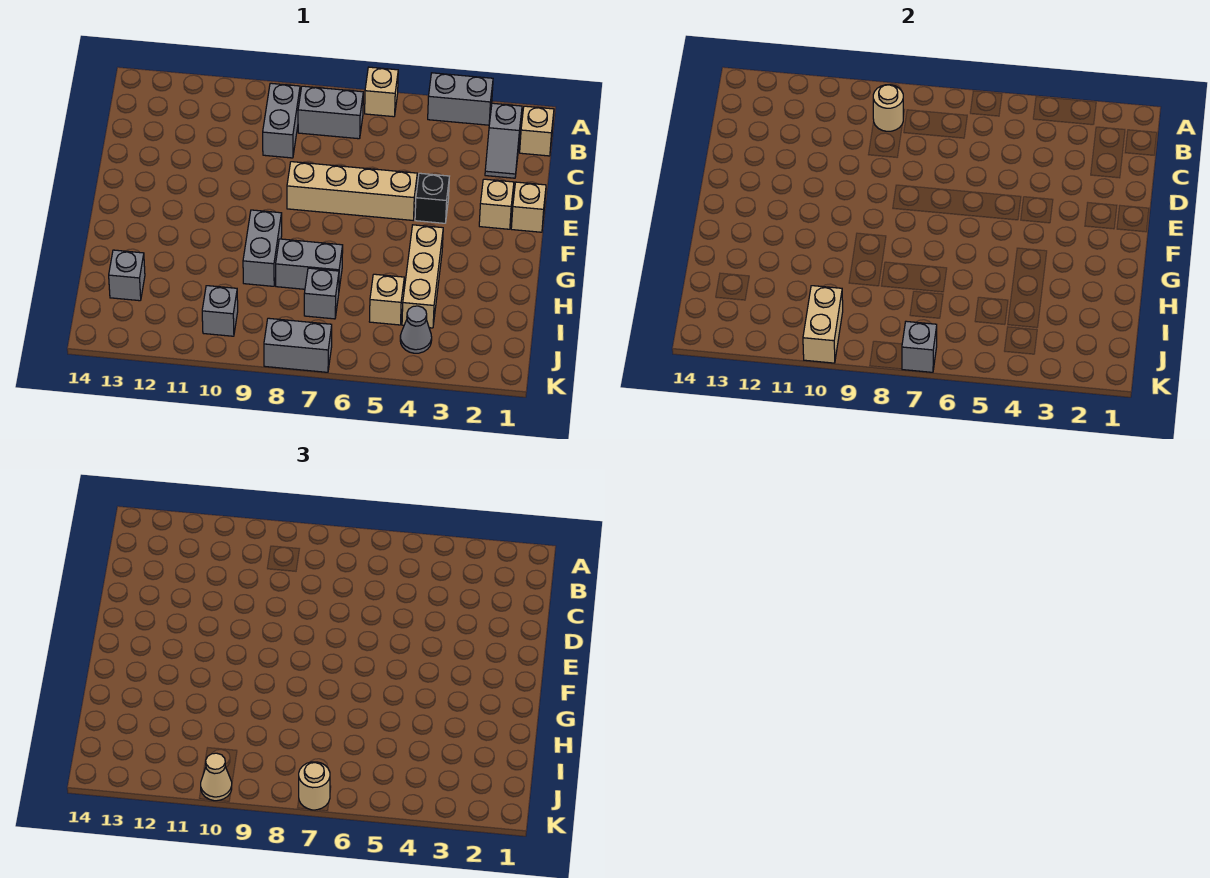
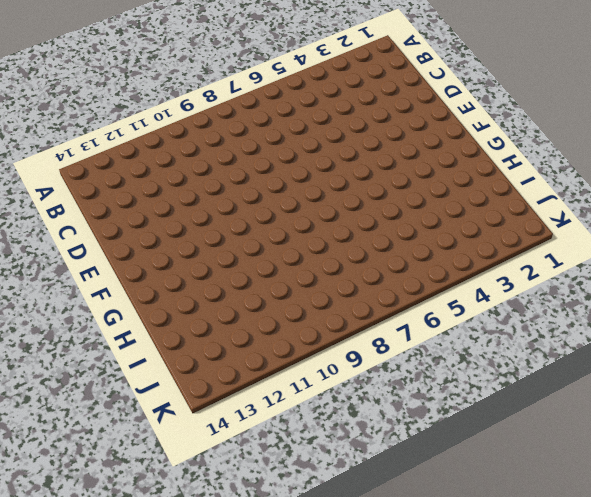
none -> grey brick A3:A4 level 1
none -> tan brick A6 level 1
none -> tan brick B1 level 1

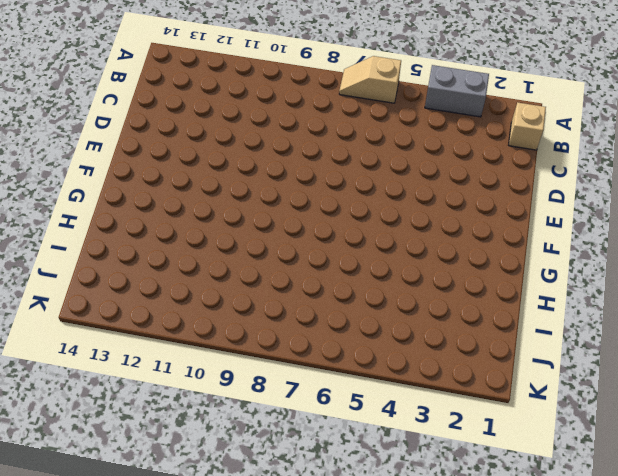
tan slope A6:A7 level 1 top 6 -> tan brick A6 level 1
none -> grey slope B2:C2 level 1 top B
none -> grey brick B7:B8 level 1
none -> grey brick B9:C9 level 1

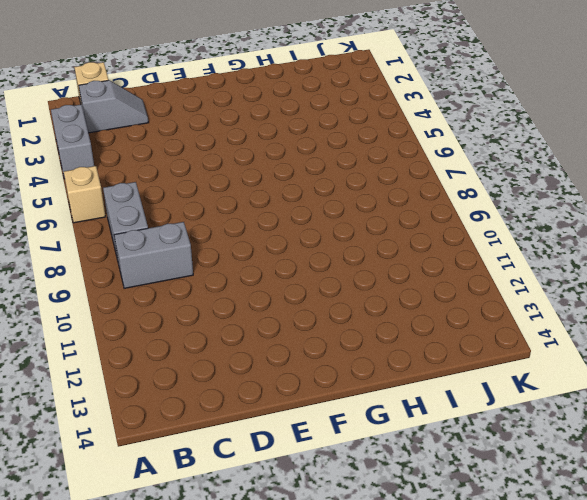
none -> tan brick E1 level 1
none -> tan brick E2 level 1
none -> black brick E4 level 1

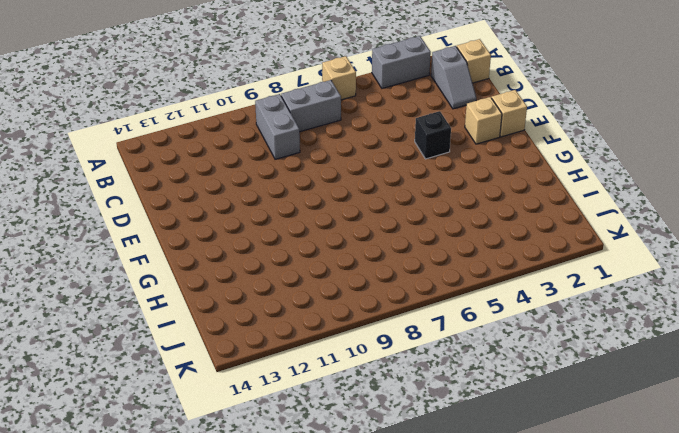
none -> tan brick E5:E8 level 1
none -> tan brick G4:I4 level 1
none -> grey brick G9:H9 level 1

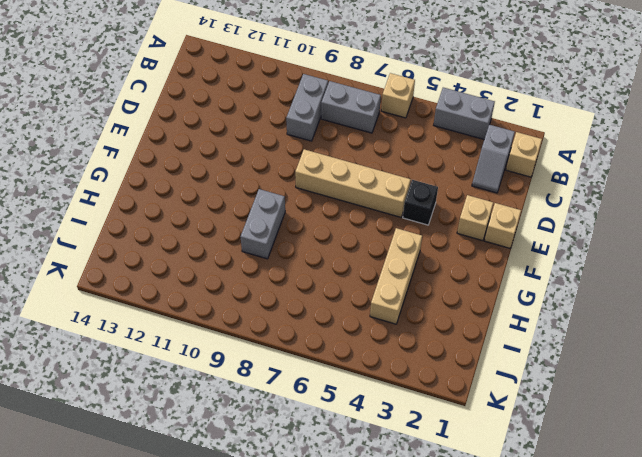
none -> grey brick H7:H8 level 1
none -> tan brick I5 level 1
none -> grey brick I7 level 1

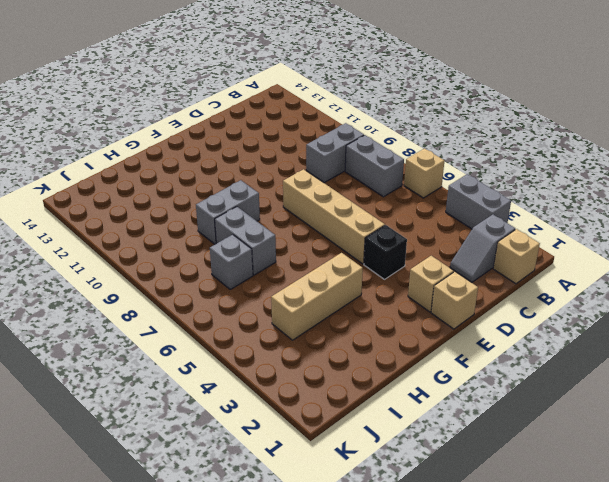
none -> tan brick I5 level 1
none -> grey brick I13 level 1
none -> grey cone J4 level 1

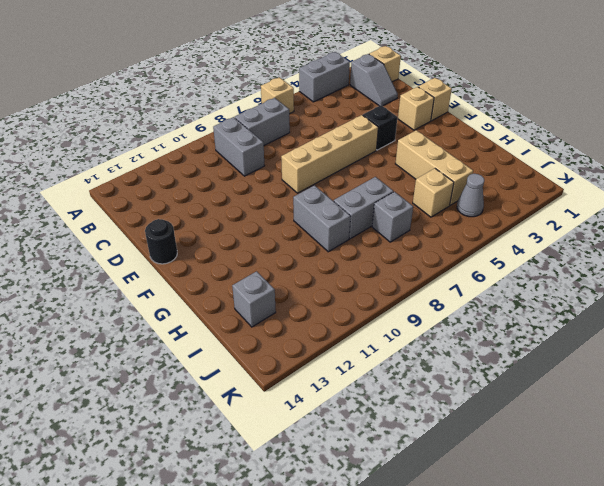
black round brick E14 level 1 -> none
none -> grey brick J10 level 1
none -> grey brick K7:K8 level 1
none -> tan round brick B9 level 2

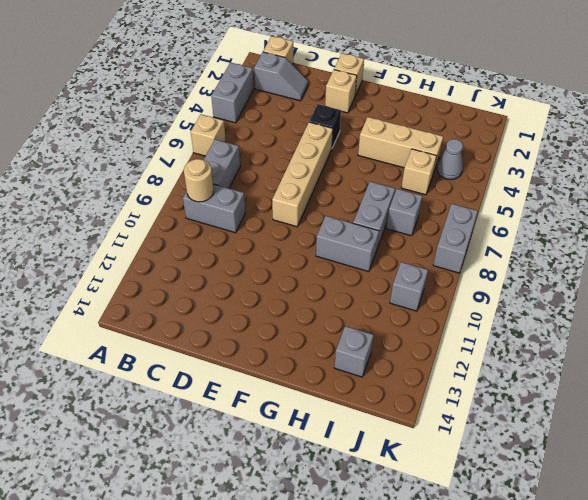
none -> tan brick J10:K10 level 2
none -> grey brick K7 level 2
none -> tan round brick K7 level 3

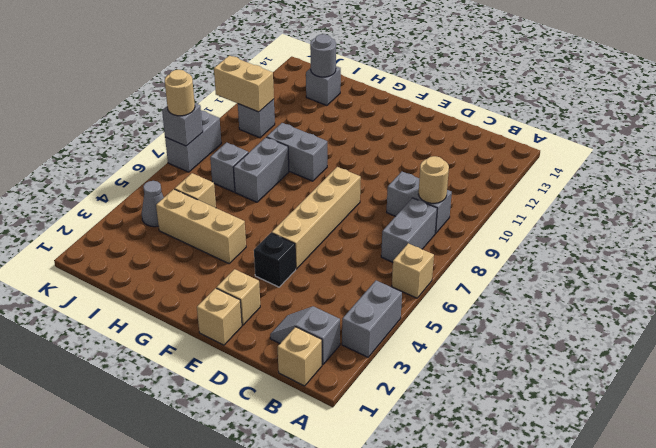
grey round brick I13 level 2 -> none
none -> tan cone K10 level 3

